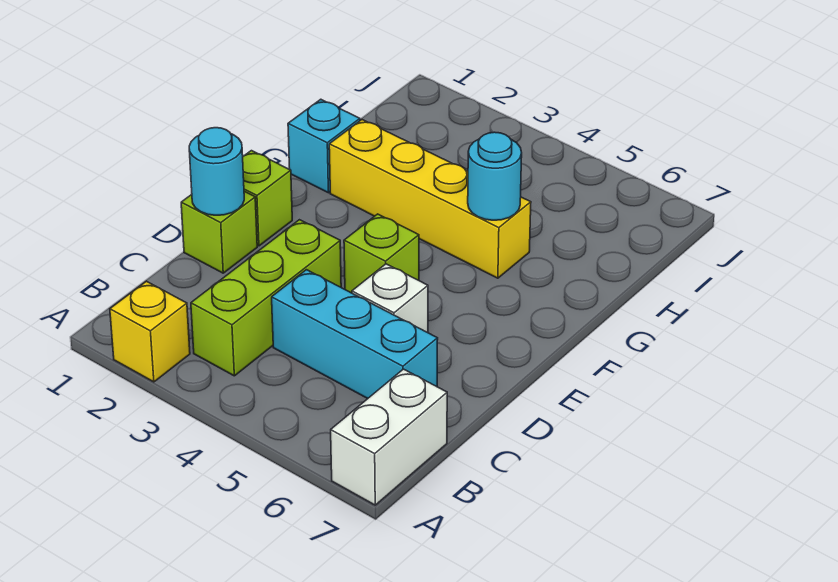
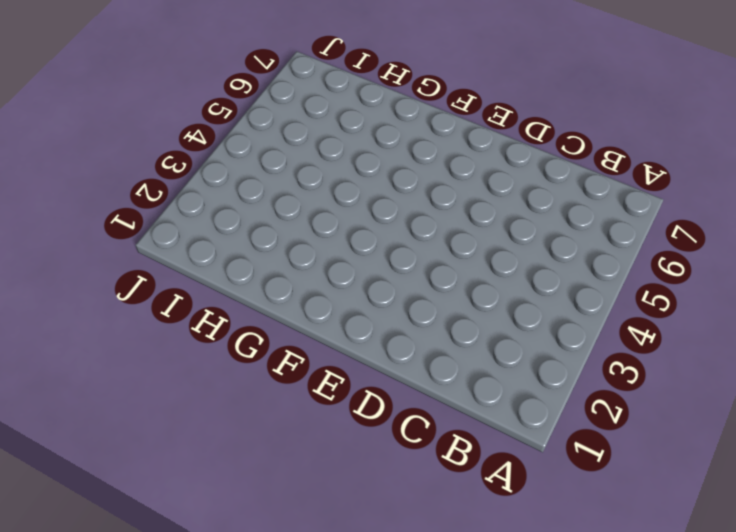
none -> yellow brick A2 level 1
none -> white brick A7:B7 level 1
none -> lime brick B3:D3 level 1

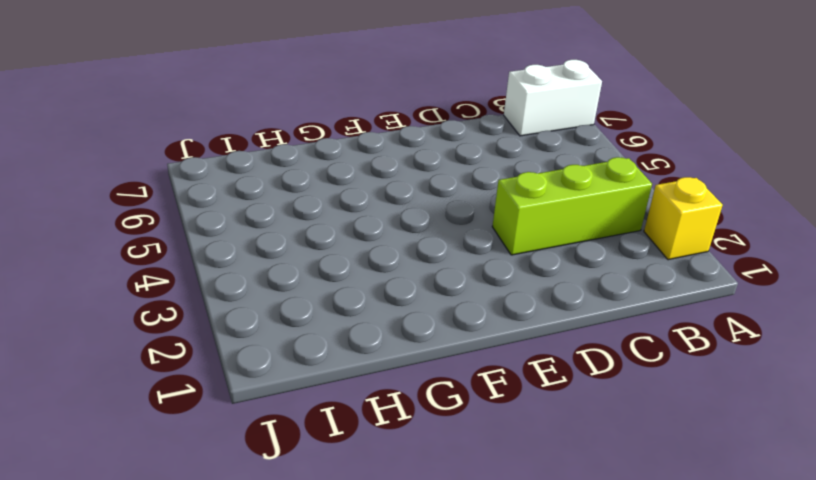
none -> cyan brick C4:C6 level 1
none -> lime brick D1 level 1
none -> white brick D5 level 1

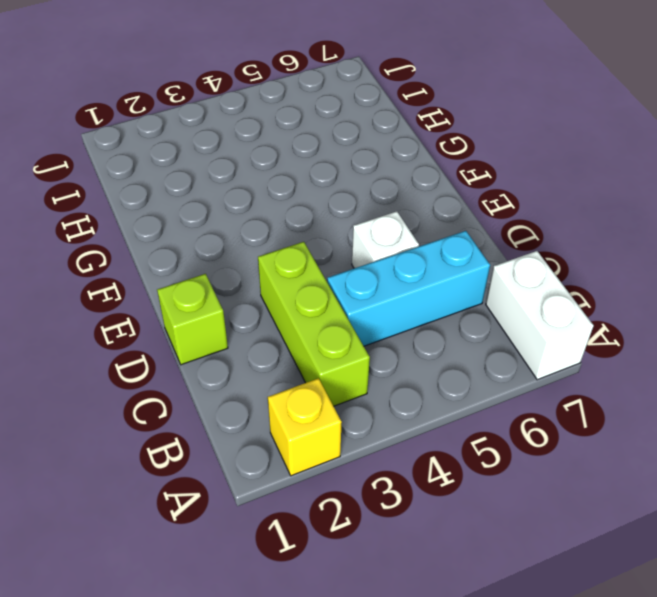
none -> lime brick E1 level 1
none -> lime brick E4 level 1
none -> cyan brick G1 level 1

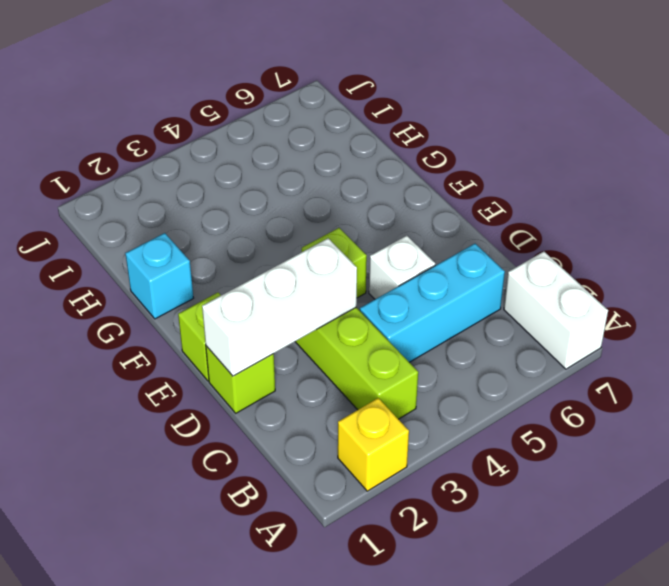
white brick D1:D3 level 2 -> cyan round brick D1 level 2
none -> yellow brick G2:G5 level 1
none -> cyan round brick G5 level 2

